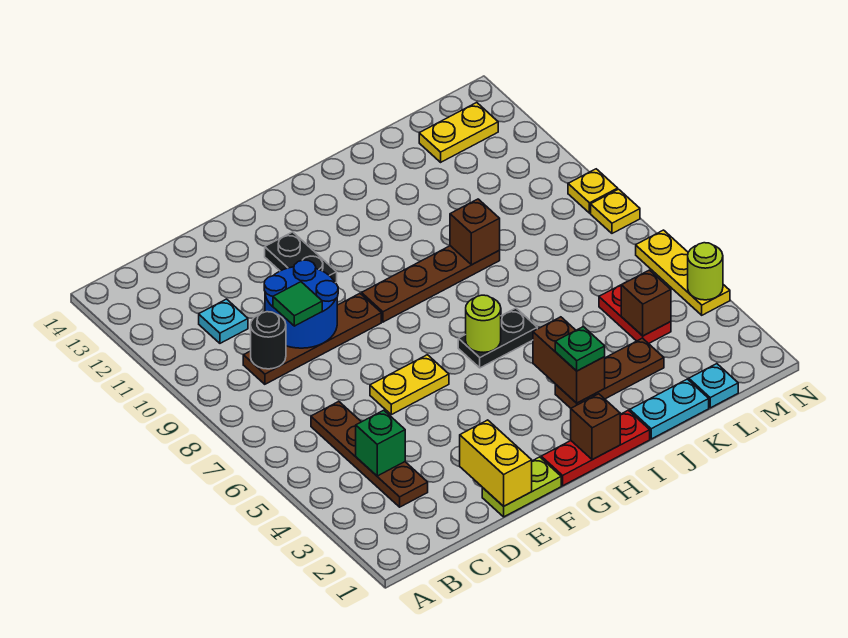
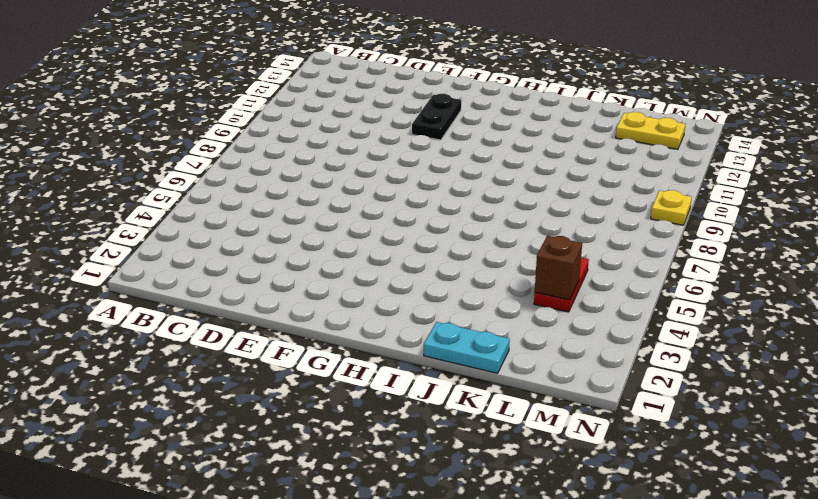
none -> brown plate C3:C6 level 1
none -> brown plate C9:F9 level 1
none -> cyan plate C11 level 1

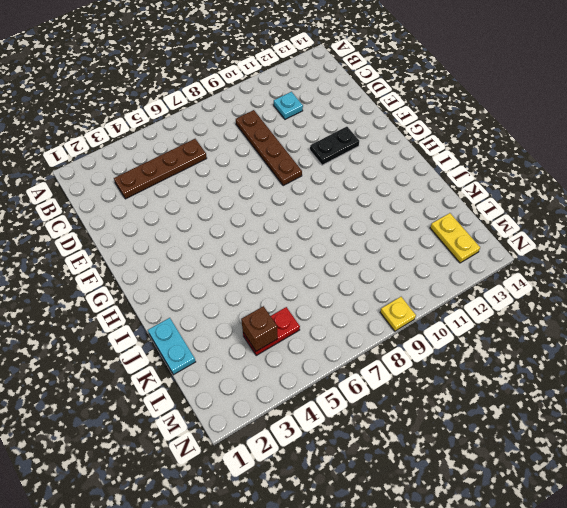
none -> lime plate E1:F1 level 1
none -> yellow plate E6:F6 level 1
none -> red plate G1:I1 level 1

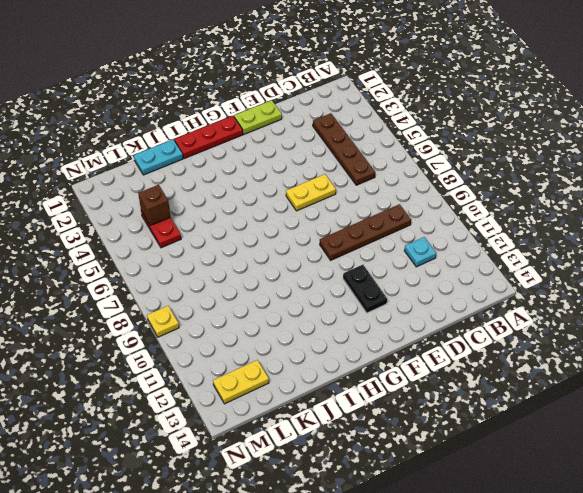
none -> brown plate G9:J9 level 1
none -> black plate H6:I6 level 1
none -> brown plate I3:K3 level 1

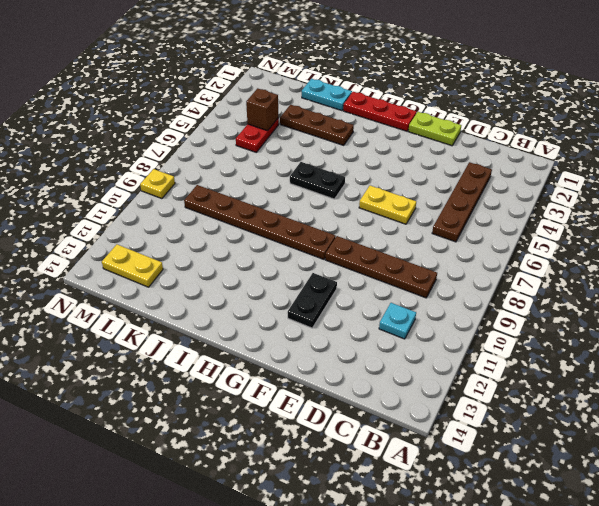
brown plate G9:L9 level 1 -> brown plate G9:J9 level 1
none -> cyan plate L1 level 1
none -> yellow plate N4:N6 level 1
none -> yellow plate N8 level 1

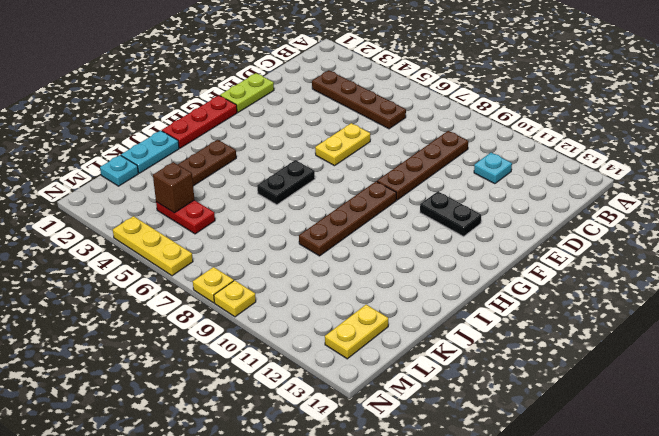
none -> green brick C4 level 2
none -> black round brick C9 level 2
none -> blue round brick D9:E10 level 2

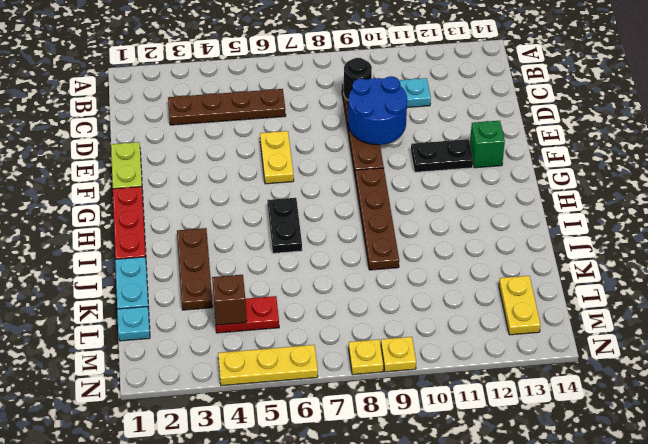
green brick F13 level 1 -> green brick C4 level 2
none -> yellow brick E1:E2 level 2
none -> brown brick H1 level 2
none -> lime round brick H6 level 2

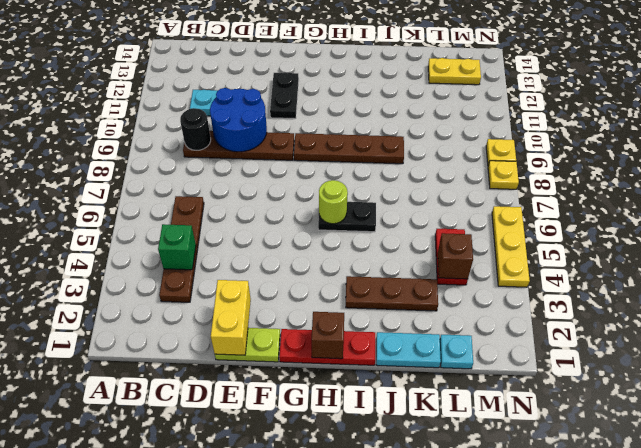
none -> yellow plate E6:F6 level 1
none -> brown brick I3:I4 level 2
none -> brown brick J9 level 2

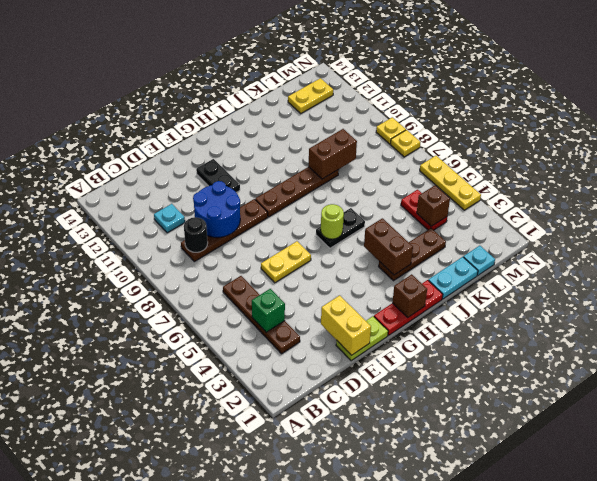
brown brick J9:K9 level 2 -> brown brick J9 level 2
none -> lime round brick N4 level 2
none -> green tile D9 level 3
none -> green plate I3 level 3

